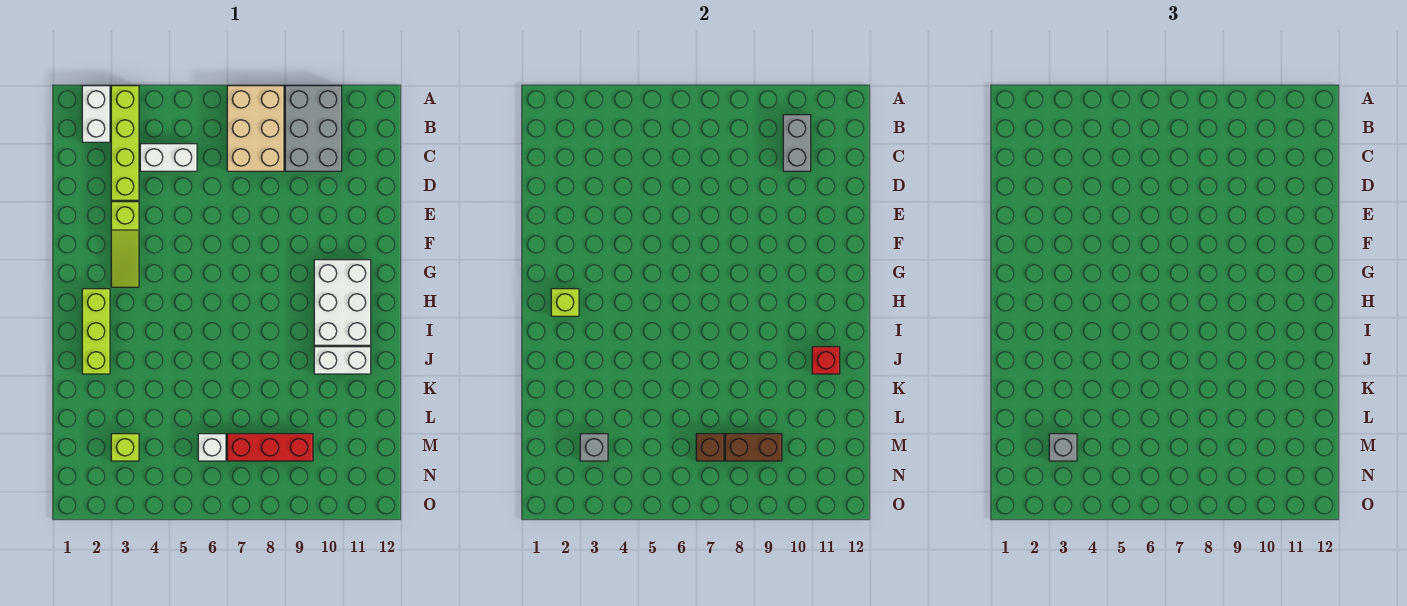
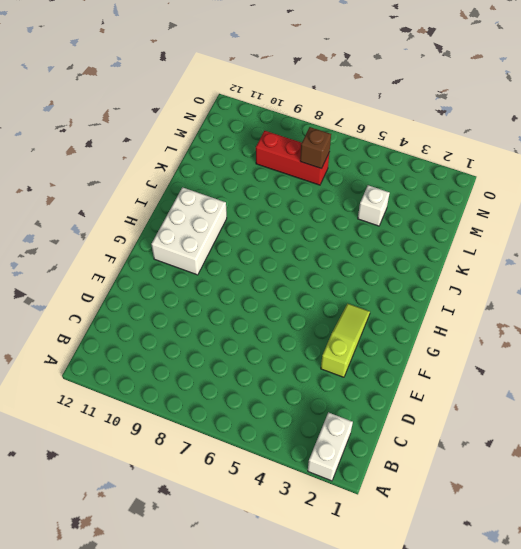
white brick L4 level 1 -> white brick M6 level 1
none -> lime brick A3:D3 level 1
none -> tan brick A7:C8 level 1
none -> grey brick A9:C10 level 1

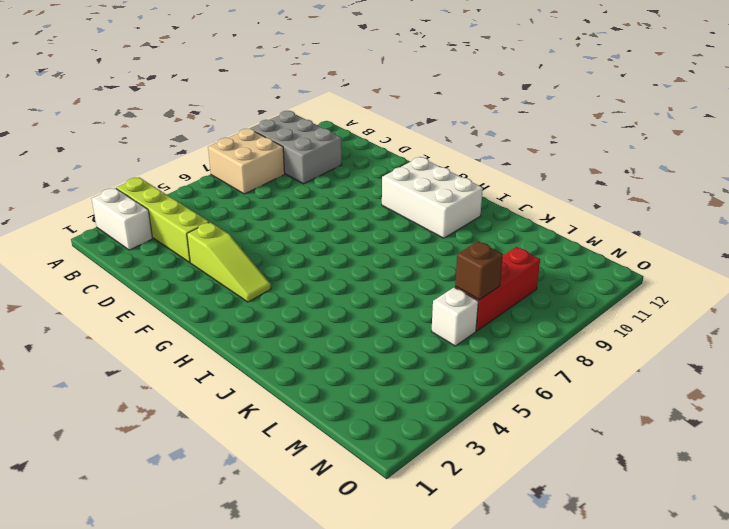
tan brick A7:B8 level 1 -> tan brick A7:C8 level 1
none -> white brick C4:C5 level 1
none -> lime brick H2:J2 level 1
none -> white brick J10:J11 level 1

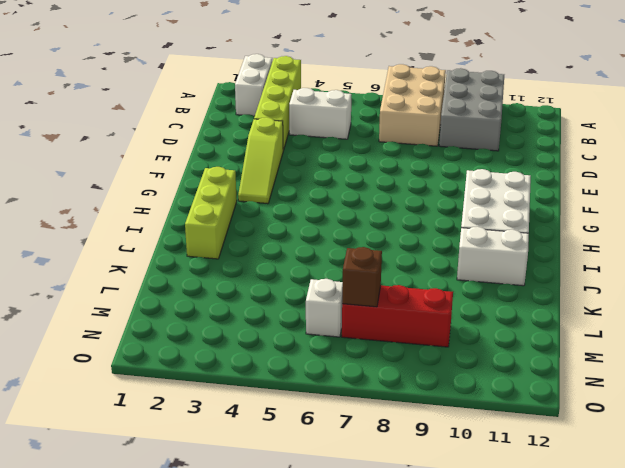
none -> lime brick M3 level 1
none -> grey brick B10:C10 level 2
none -> lime brick H2 level 2

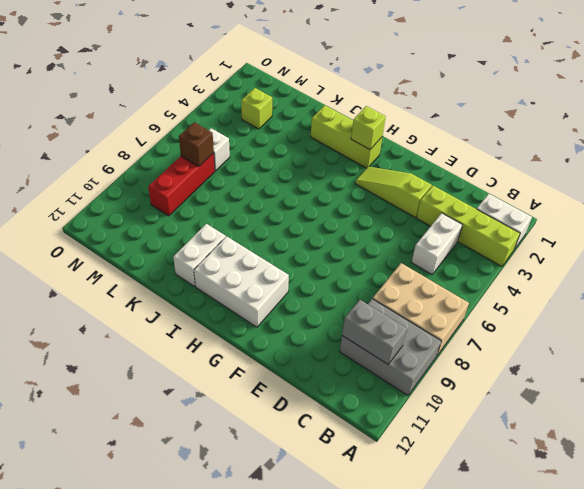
none -> red brick J11 level 2
none -> grey brick M3 level 2
none -> brown brick M8:M9 level 2

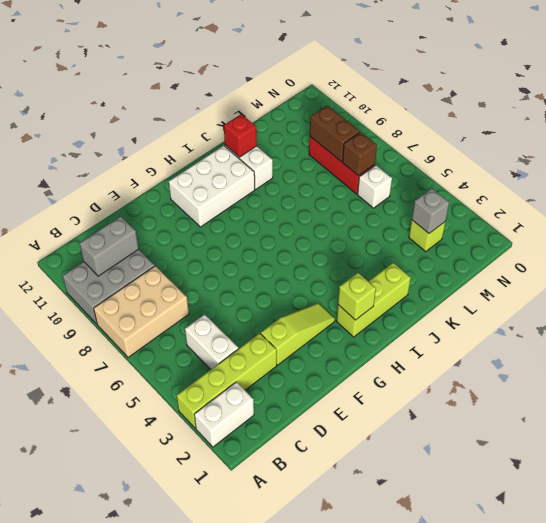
none -> grey brick M3 level 3

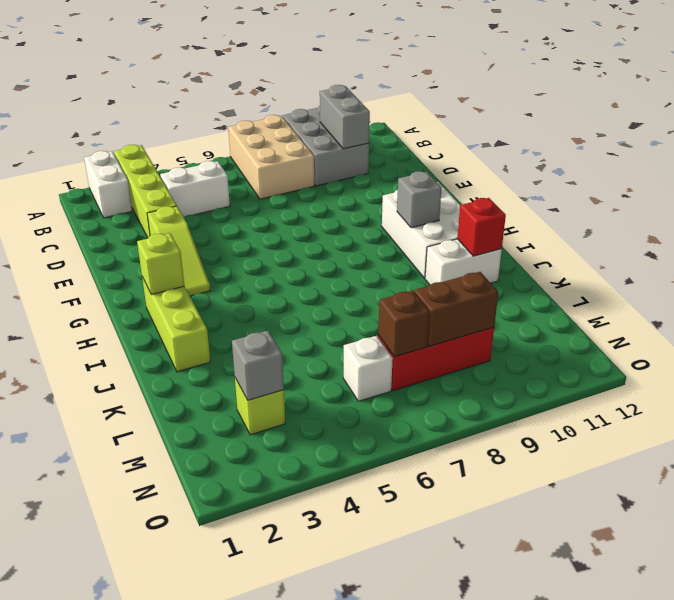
grey brick H10 level 2 -> grey brick M3 level 3

